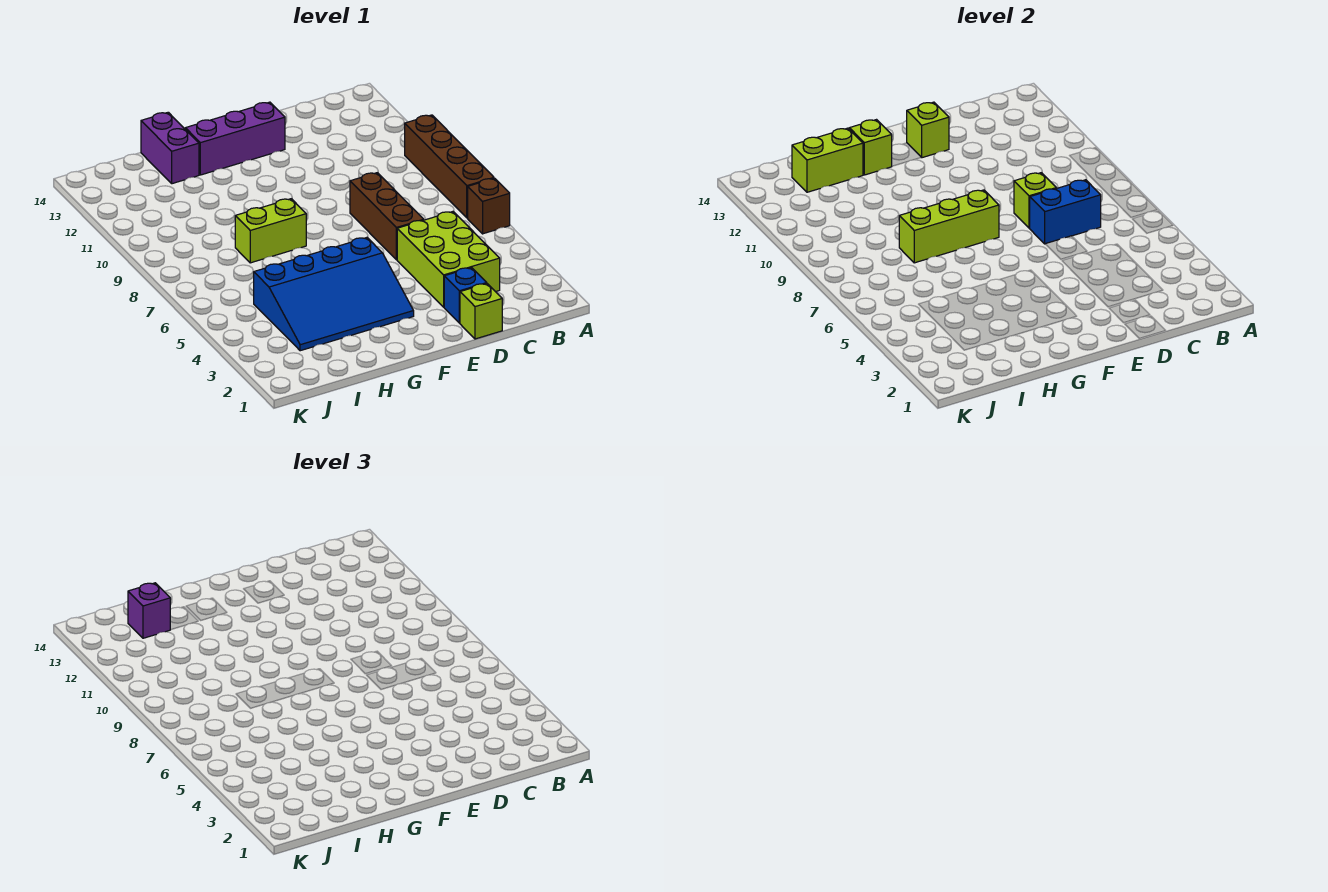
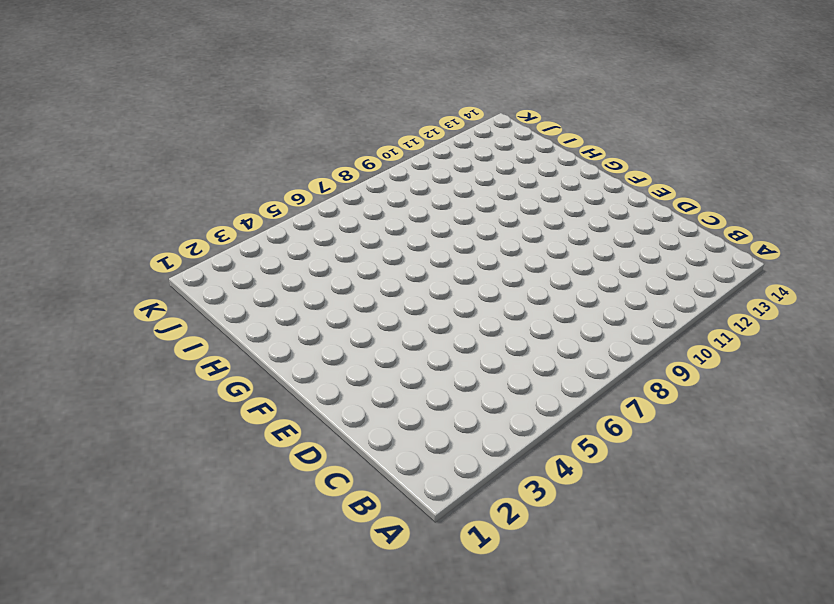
none -> brown brick A6 level 1
none -> brown brick A7:A10 level 1
none -> lime brick C3:D5 level 1

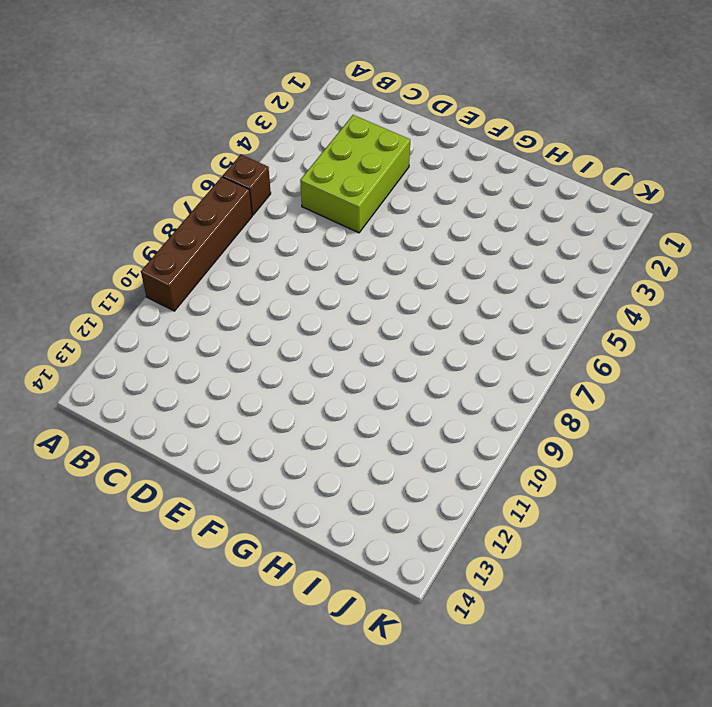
none -> lime brick D1 level 1
none -> blue brick D2 level 1
none -> brown brick D6:D8 level 1

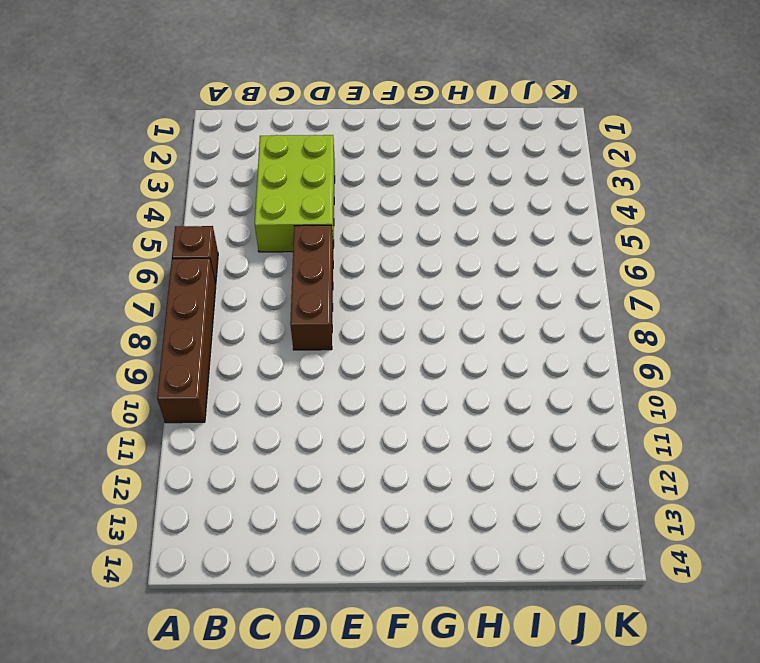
none -> lime brick D1 level 1
none -> blue brick D2 level 1
none -> purple brick E13:G13 level 1

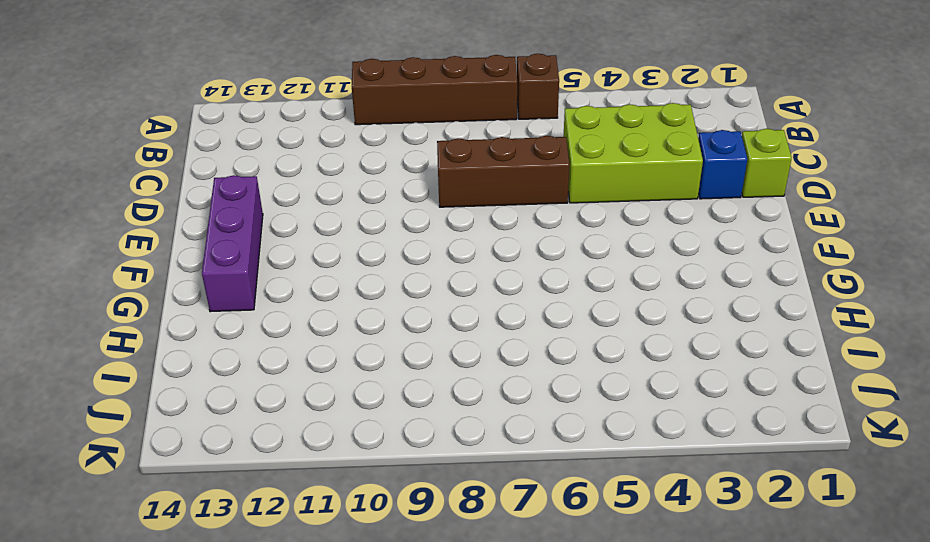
none -> blue slope F3:I5 level 1 top 5
none -> lime brick G8:H8 level 1
none -> purple brick H13:H14 level 1

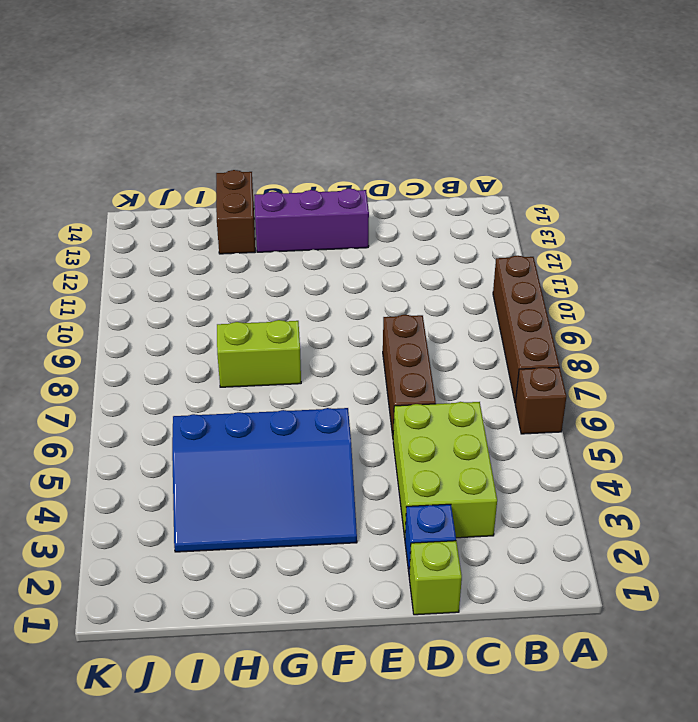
brown brick H13:H14 level 1 -> purple brick H13:H14 level 1
none -> blue brick C7:D7 level 2
none -> lime brick D8 level 2
none -> lime brick E13 level 2

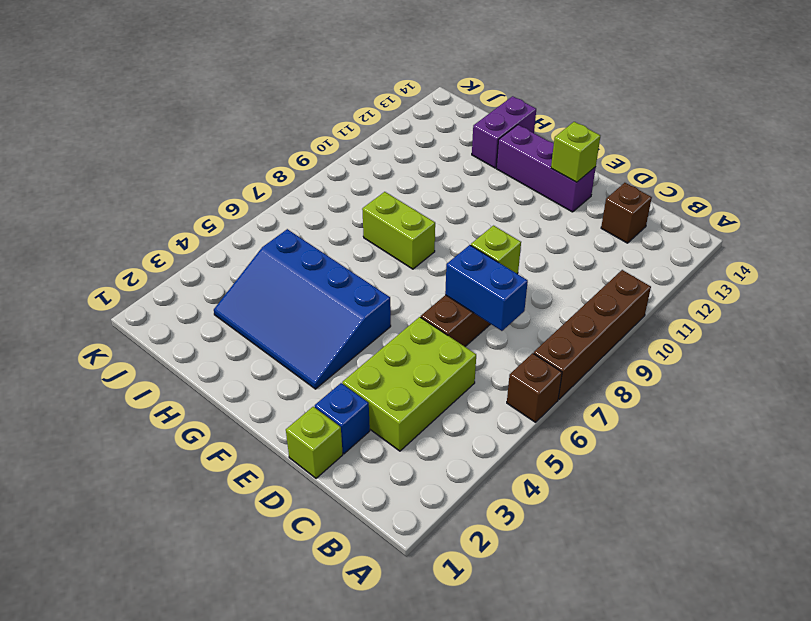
brown brick C13 level 1 -> none
none -> lime brick F8:H8 level 2
none -> lime brick G13 level 2
none -> lime brick H13:I13 level 2

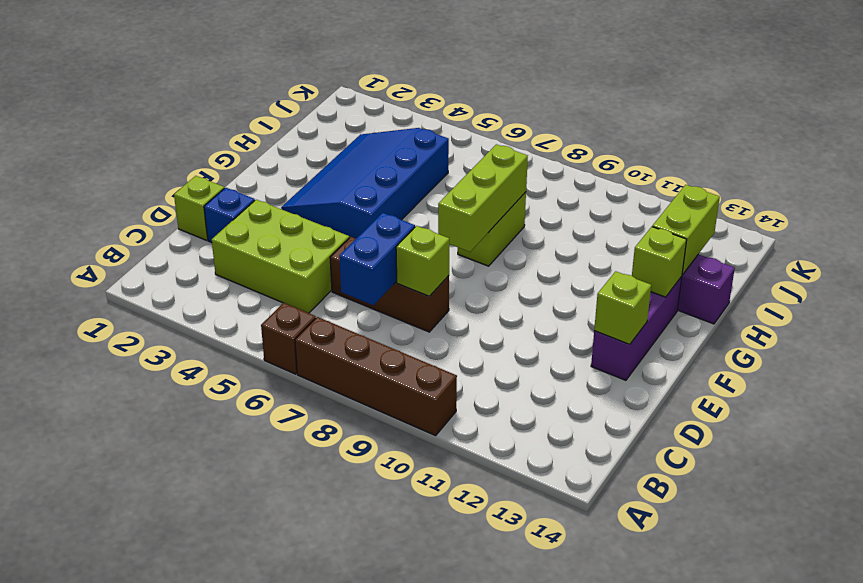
none -> purple brick I13 level 3

